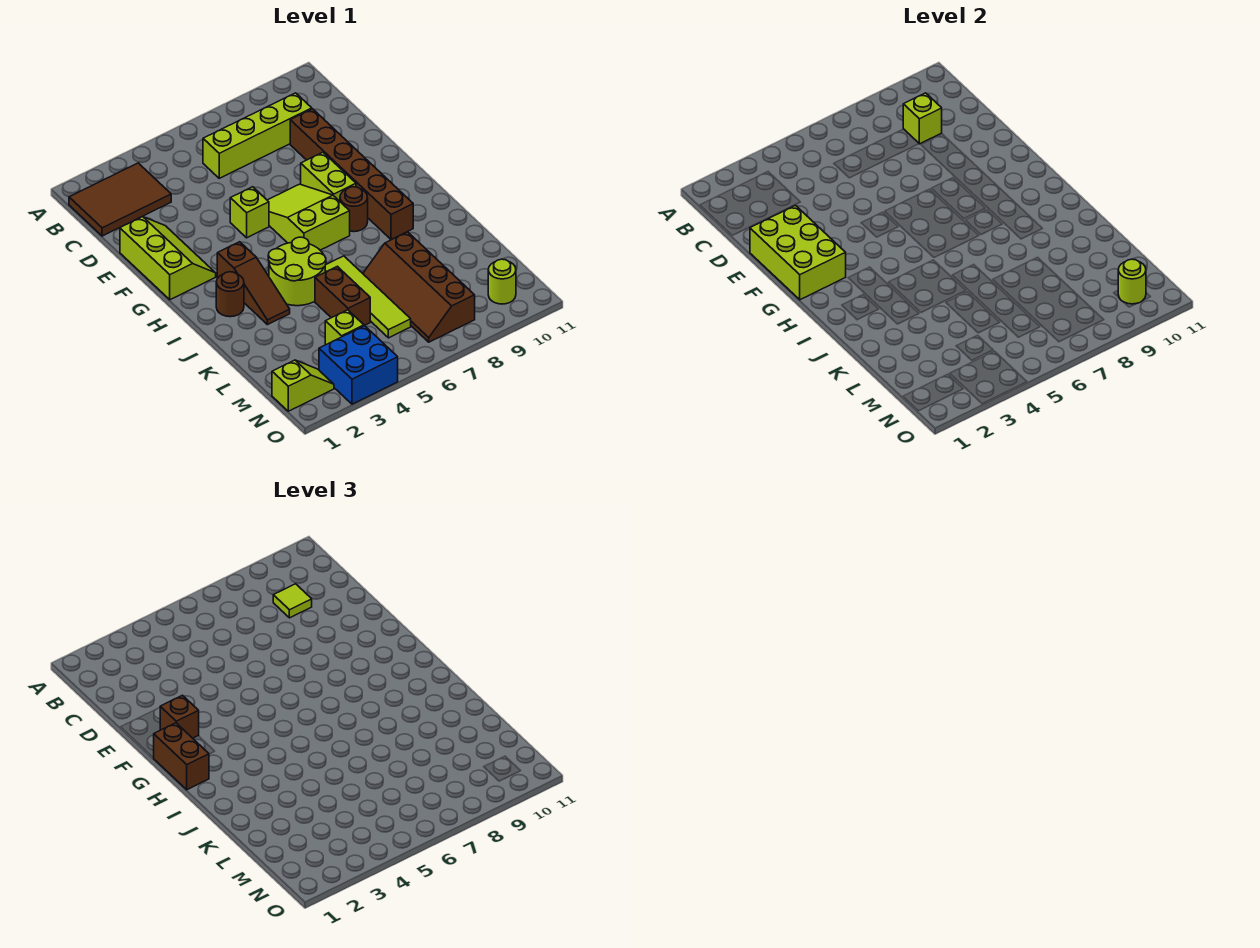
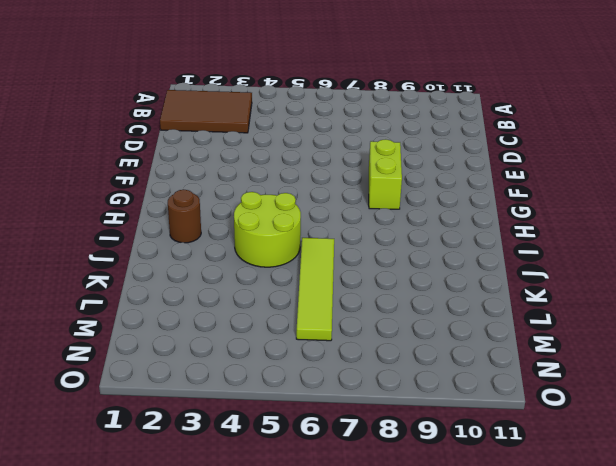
none -> lime brick C6:C9 level 1
none -> brown brick D9:I9 level 1
none -> lime slope E1:G2 level 1 top 1

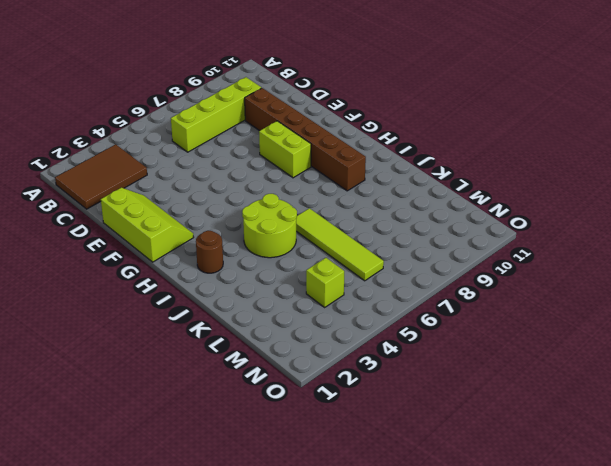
none -> lime brick F5 level 1
none -> lime slope F6:H7 level 1 top H
none -> brown slope H3:J3 level 1 top H

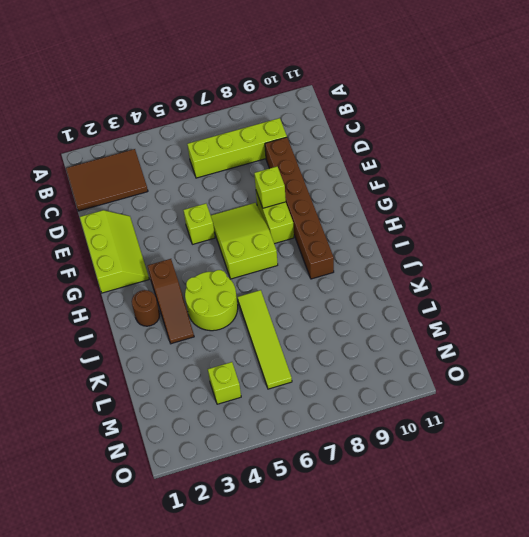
lime brick F8 level 2 -> lime brick C9 level 2
none -> brown round brick H8 level 1
none -> brown brick K5:L5 level 1
none -> brown slope K7:N8 level 1 top 8

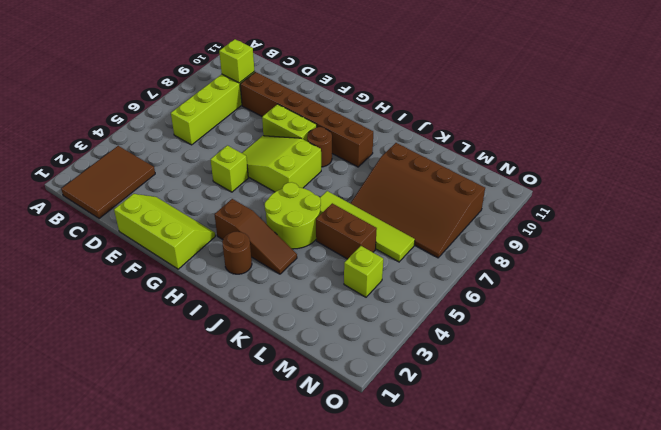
brown slope K7:N9 level 1 top 9 -> brown slope K7:N8 level 1 top 8
none -> lime slope N1:N2 level 1 top 1
none -> blue brick N3:O4 level 1
none -> lime round brick N10 level 1

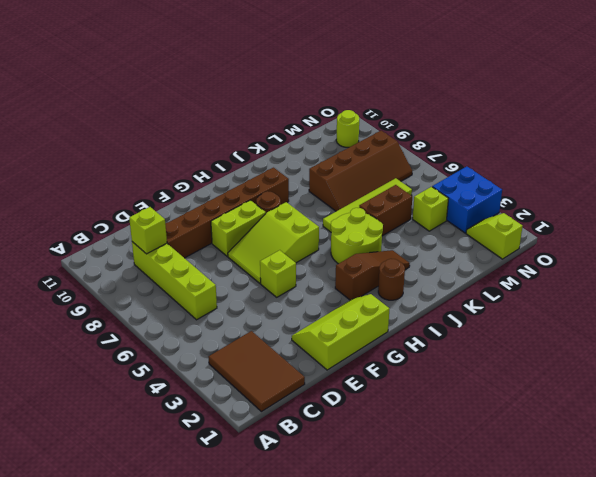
none -> lime brick E1:G2 level 2
none -> lime round brick N10 level 2
none -> lime tile C9 level 3

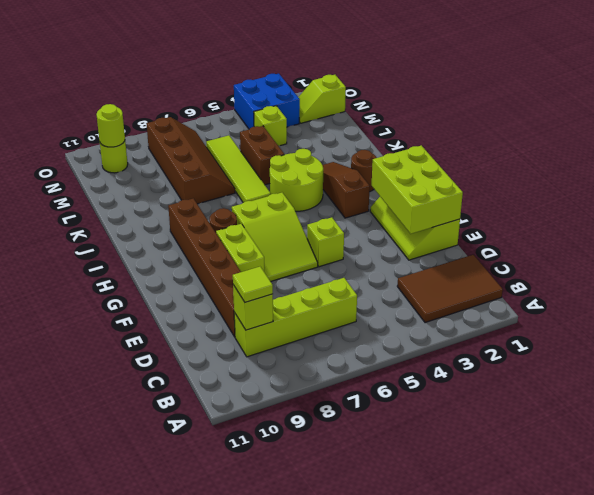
none -> brown brick F2 level 3
none -> brown brick G1:H1 level 3

